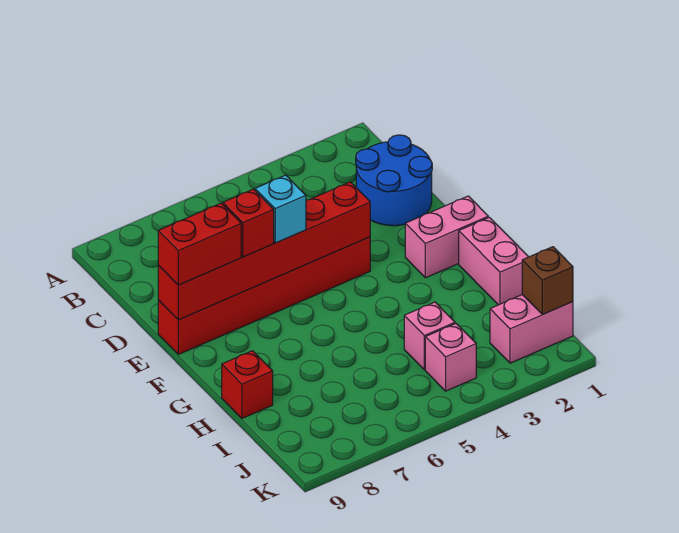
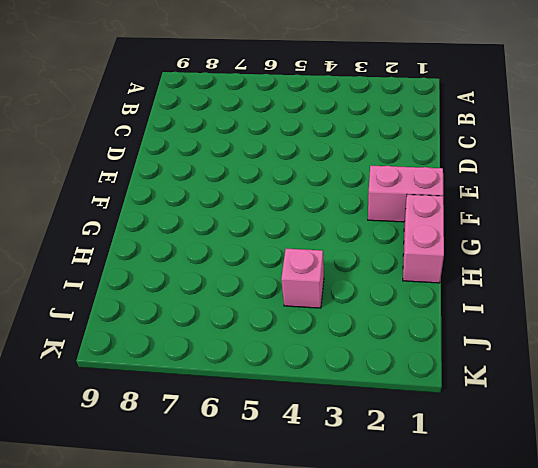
none -> blue round brick C1:D2 level 1
none -> red brick E4:E9 level 1
none -> red brick H9 level 1

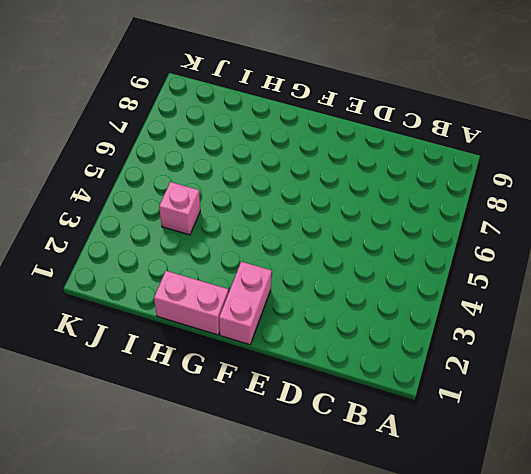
none -> blue round brick C1:D2 level 1
none -> red brick E4:E9 level 1
none -> red brick H9 level 1

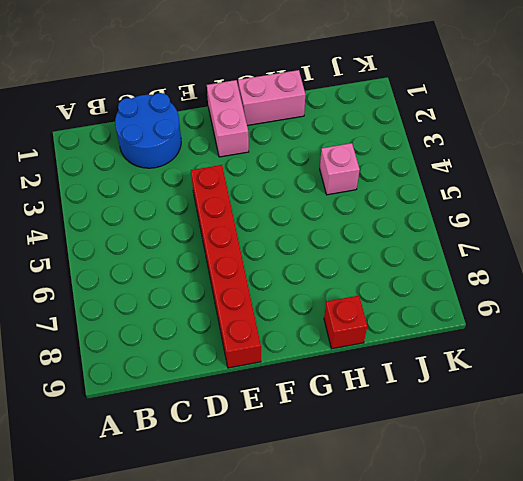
none -> pink brick J1:J2 level 1
none -> pink brick J4 level 1
none -> red brick E4:E9 level 2

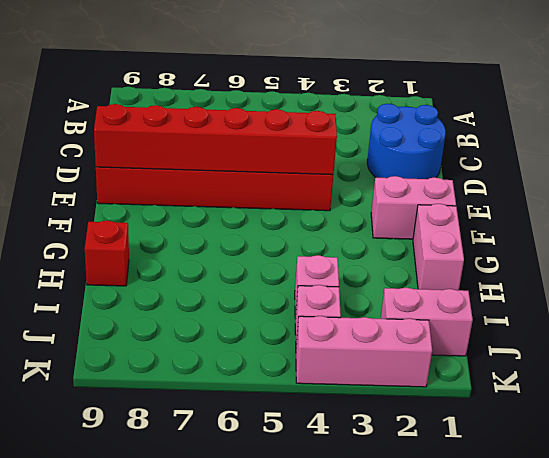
pink brick K2:K4 level 1 -> none
none -> brown brick J1 level 2
none -> cyan brick E6 level 3
none -> red brick E7 level 3

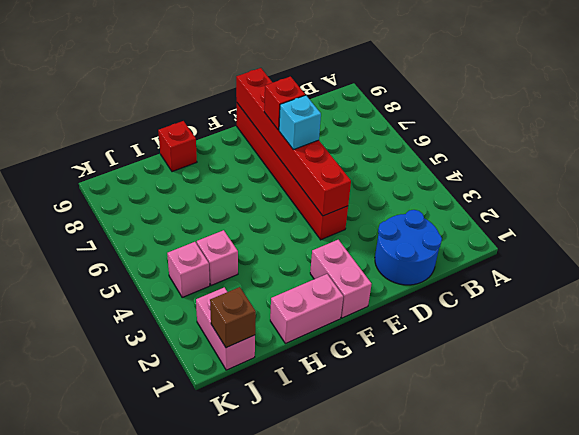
none -> red brick E8:E9 level 3

